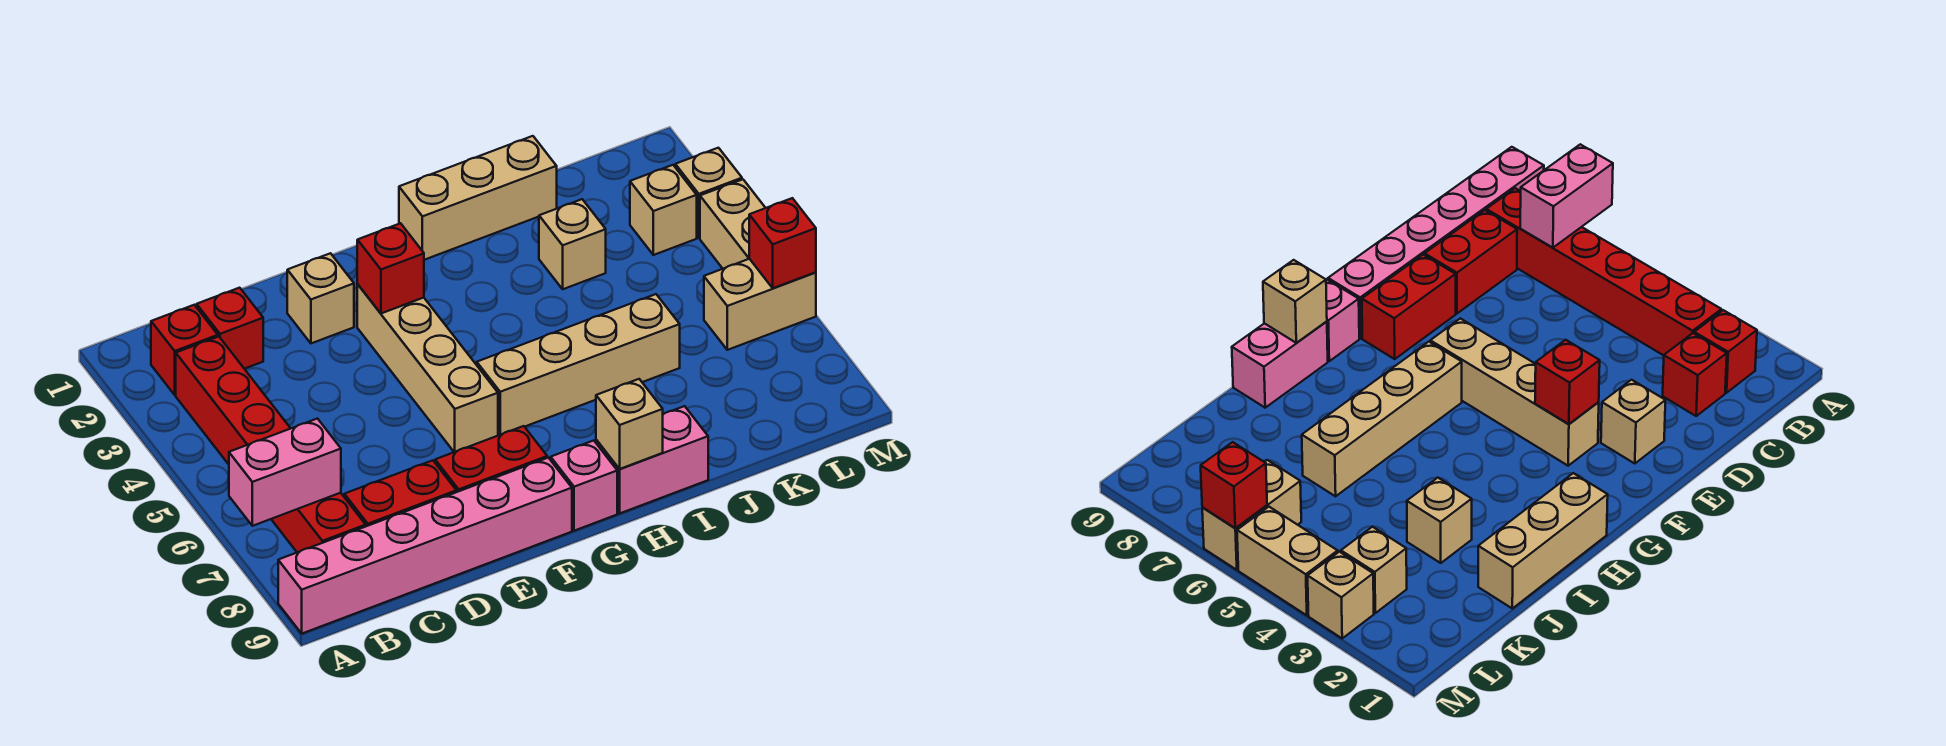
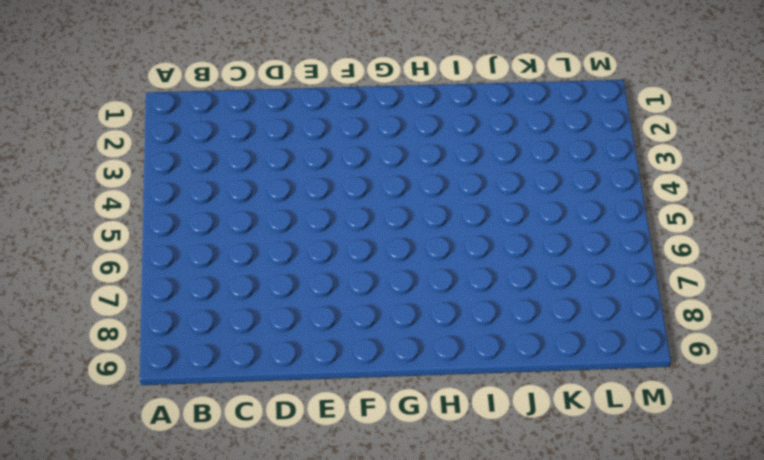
none -> pink brick A9:F9 level 1
none -> red brick B2 level 1
none -> red brick B3:B8 level 1

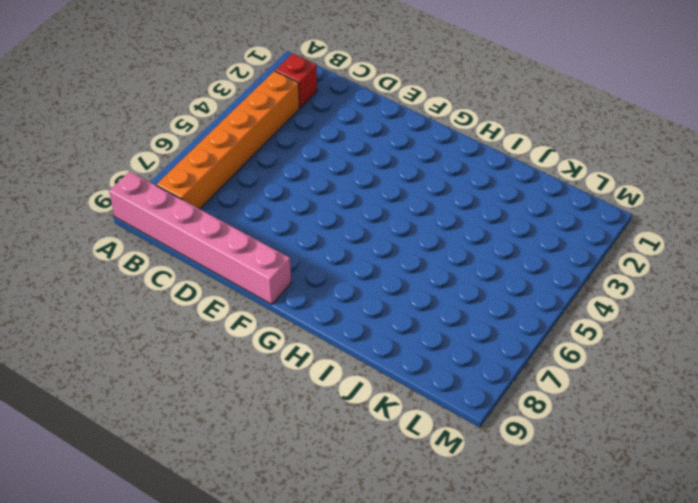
orange brick B3:B8 level 1 -> red brick B3:B8 level 1
none -> red brick C2 level 1
none -> red brick C8:D8 level 1
none -> tan brick E2 level 1

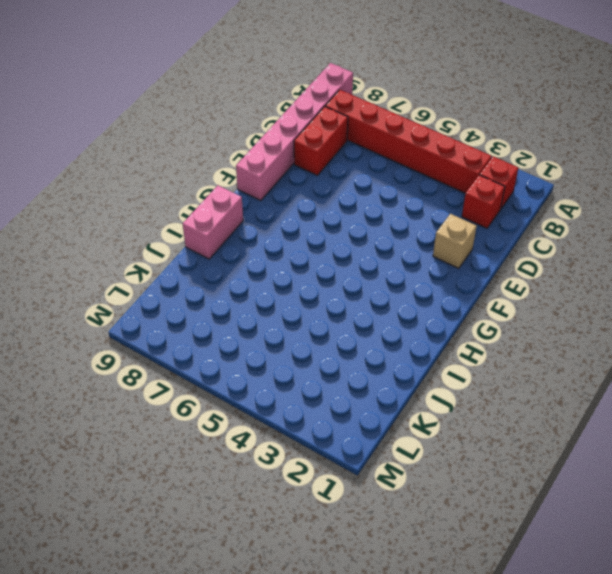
none -> red brick E8:F8 level 1
none -> tan brick F3:F6 level 1
none -> tan brick G6:J6 level 1

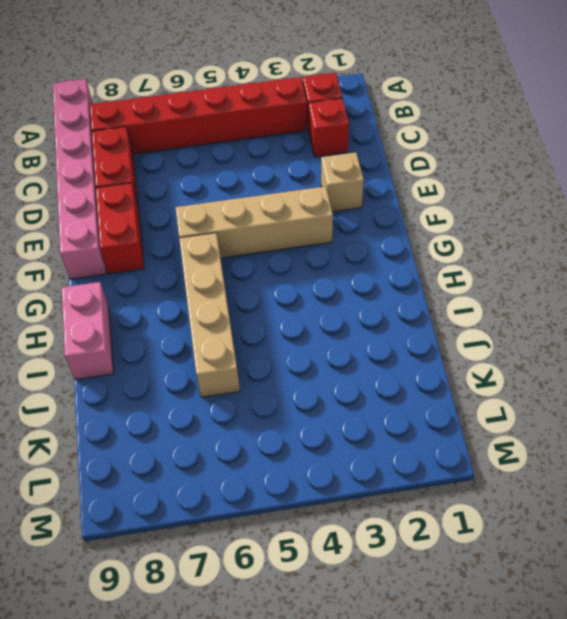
none -> pink brick G9 level 1
none -> tan brick H1:J1 level 1
none -> tan brick J3 level 1

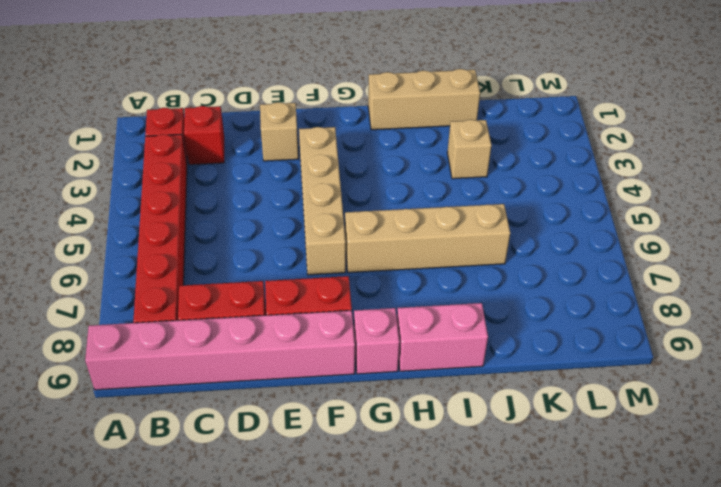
none -> tan brick L3 level 1
none -> tan brick L6:M6 level 1
none -> tan brick M3 level 1

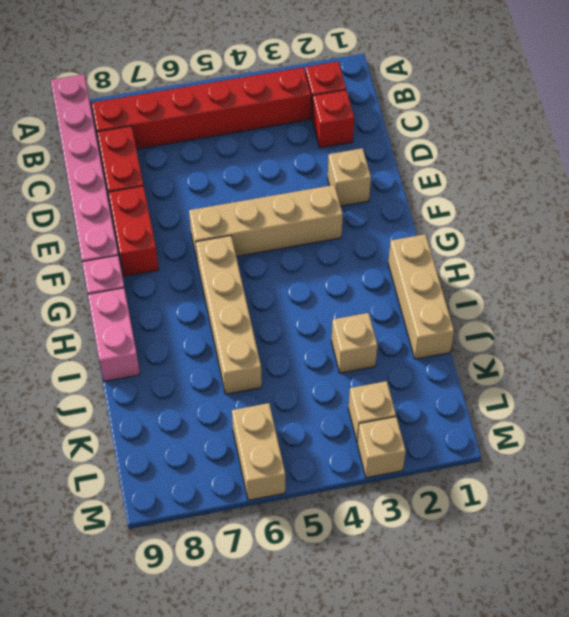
none -> tan brick M4:M5 level 1
none -> pink brick A7:B7 level 2
none -> red brick F3 level 2

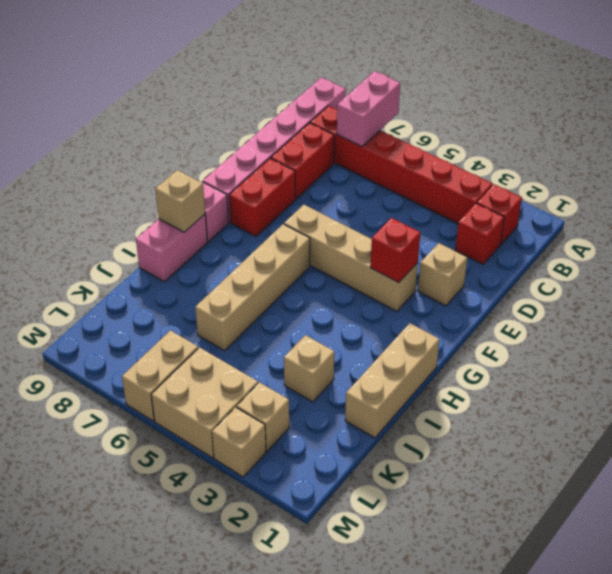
tan brick L4:M5 level 1 -> tan brick M4:M5 level 1
none -> red brick M6 level 2

